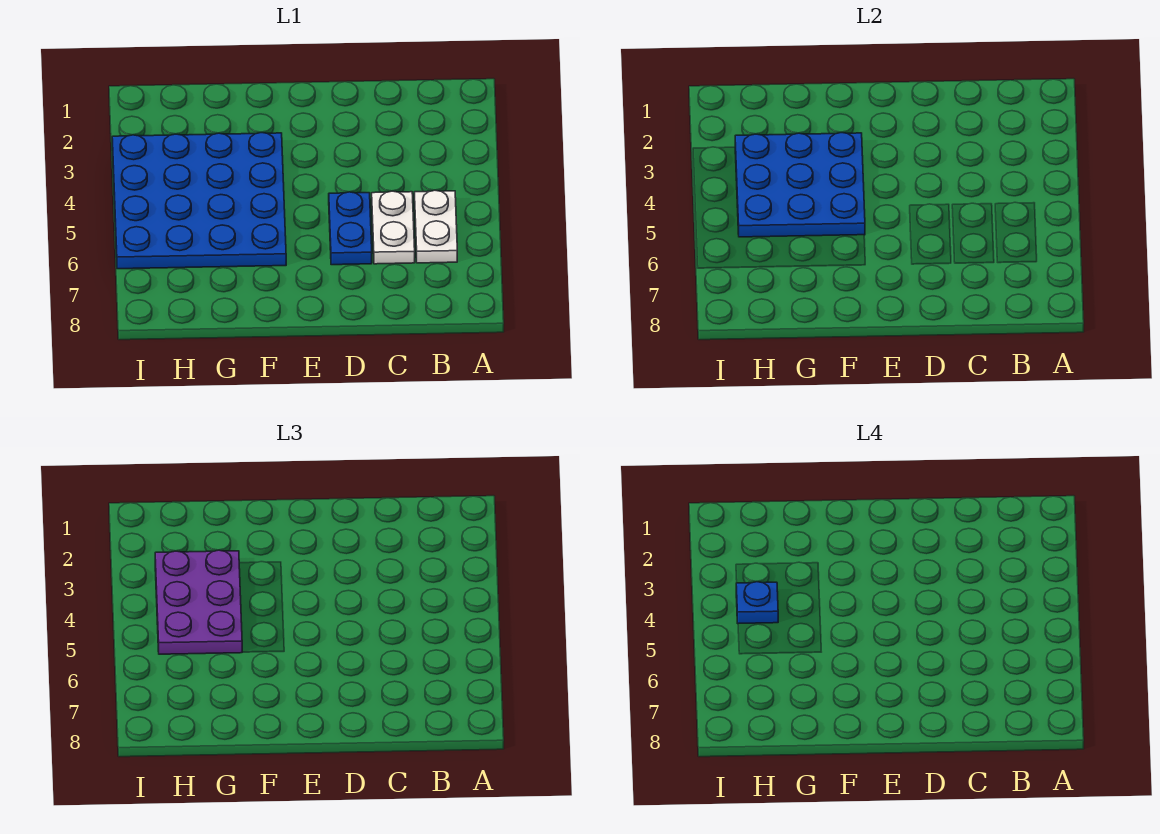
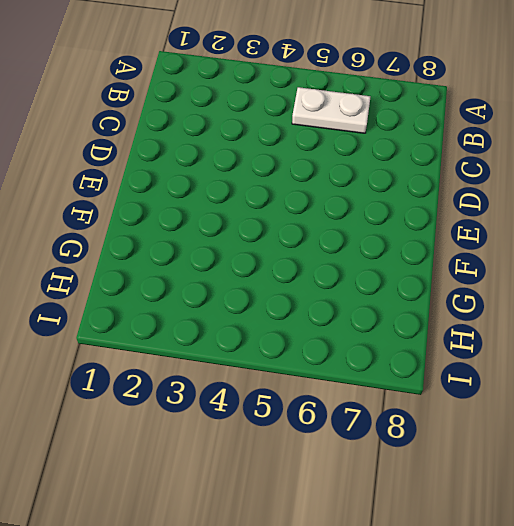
none -> white plate C5:C6 level 1
none -> blue plate D5:D6 level 1

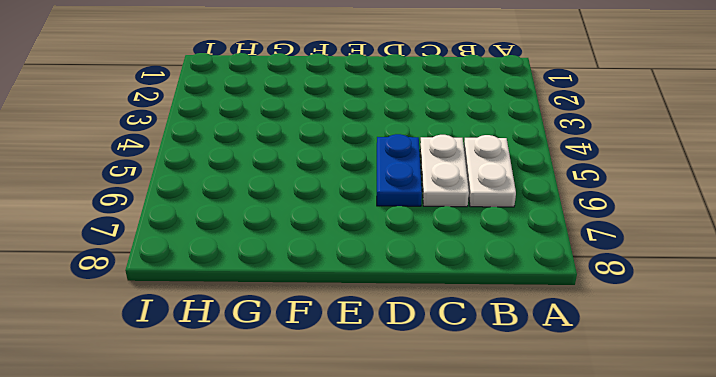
none -> blue plate F3:I6 level 1
none -> blue plate F3:H5 level 2

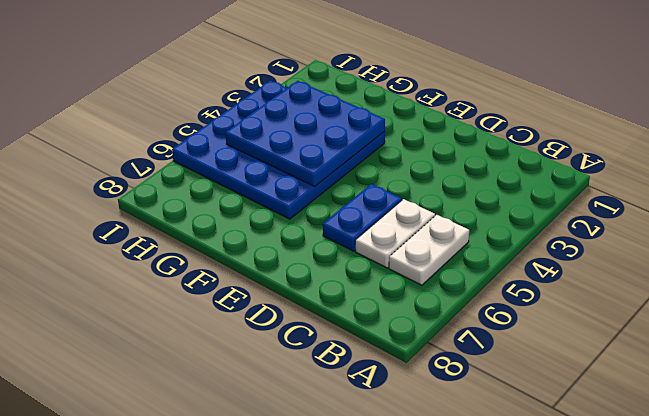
none -> purple plate G3:H5 level 3
none -> blue plate H4 level 4

